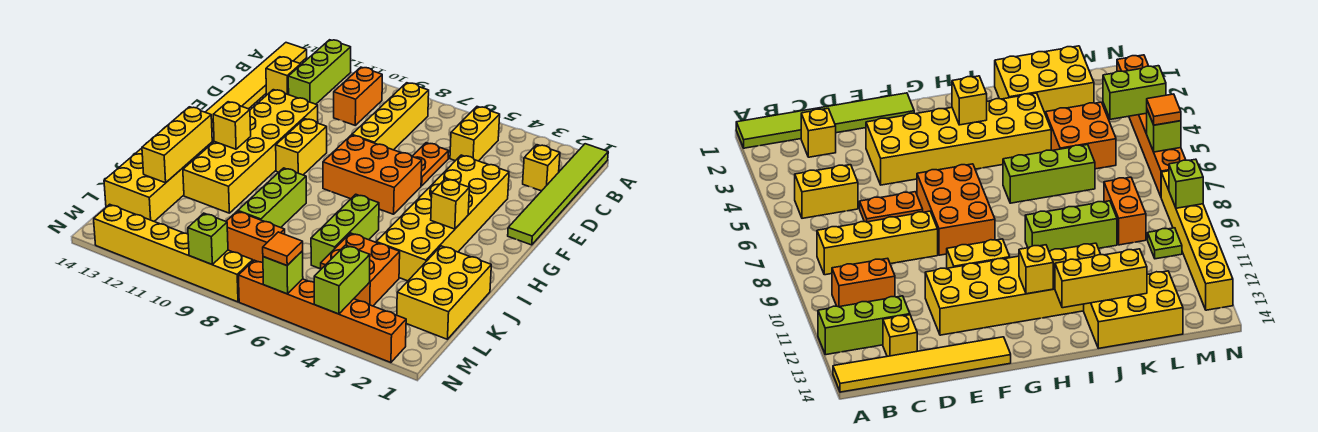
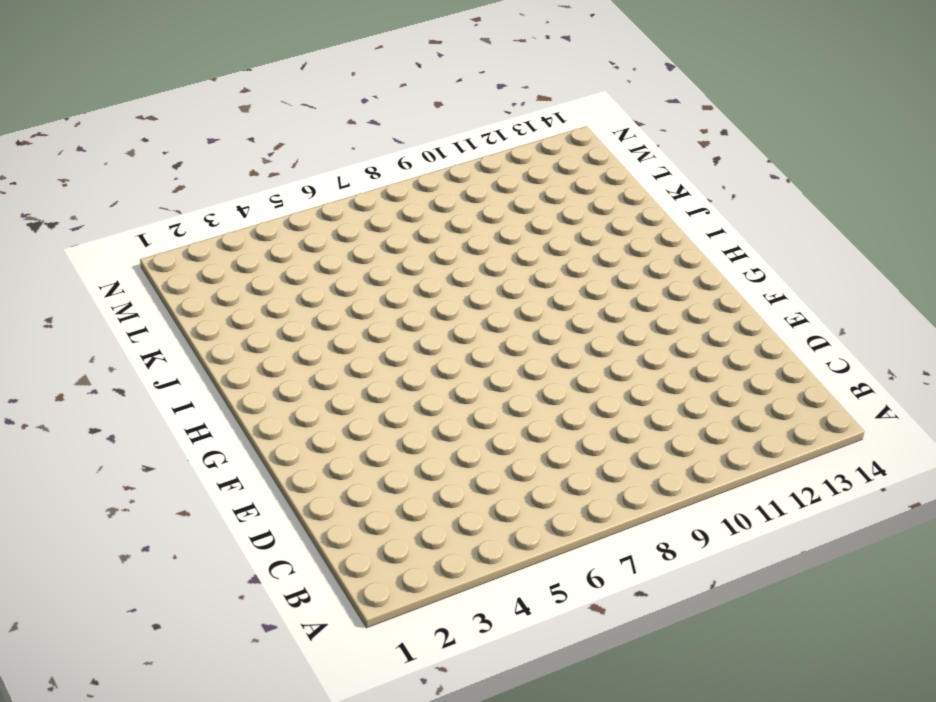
none -> lime tile A1:F1 level 1
none -> lime brick A12:C12 level 1
none -> yellow tile A14:F14 level 1

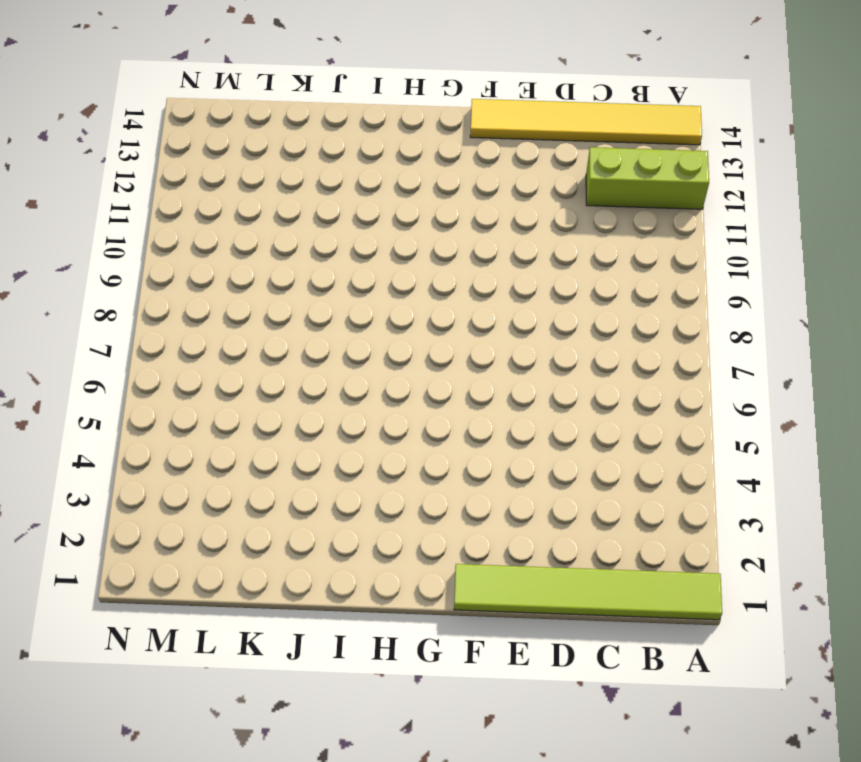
none -> yellow brick B5:C5 level 1
none -> yellow brick B8:E8 level 1
none -> orange brick B10:C10 level 1

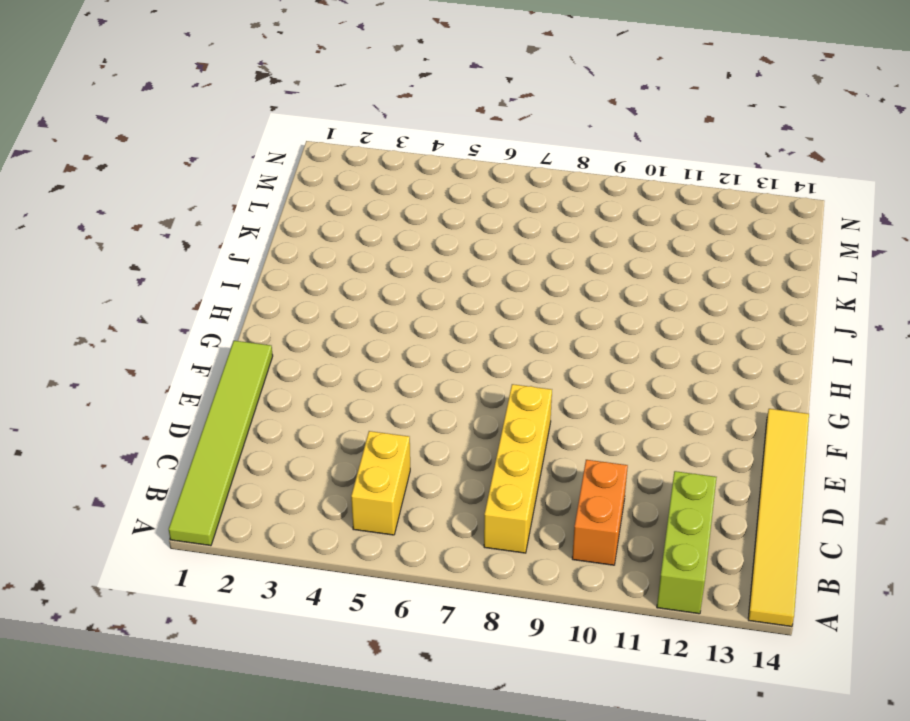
none -> yellow brick C2 level 1
none -> yellow brick C13 level 1
none -> orange plate D6:E6 level 1

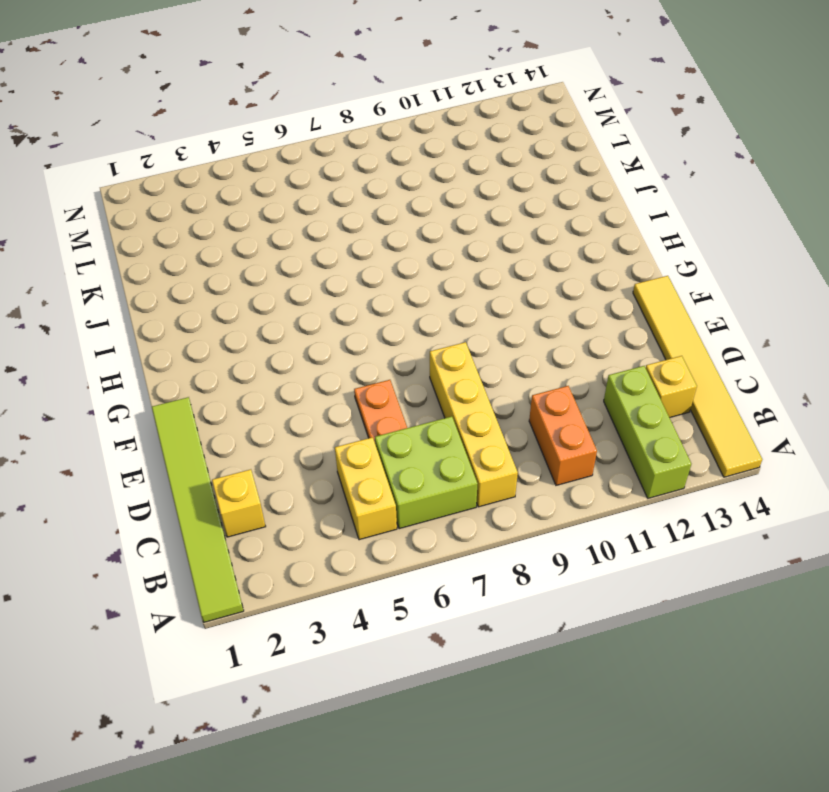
lime brick B6:C7 level 1 -> none
none -> yellow brick E3:J4 level 1
none -> yellow brick E11:J12 level 1
none -> orange brick F6:G8 level 1

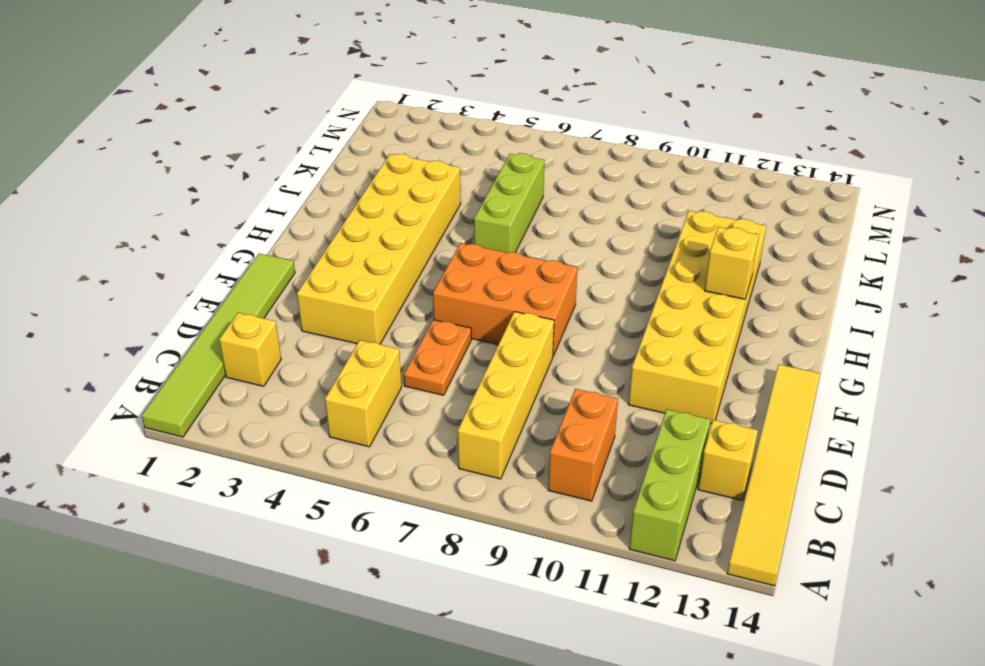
none -> yellow brick F10:G10 level 1
none -> lime brick I9:K9 level 1
none -> yellow brick J1:L2 level 1

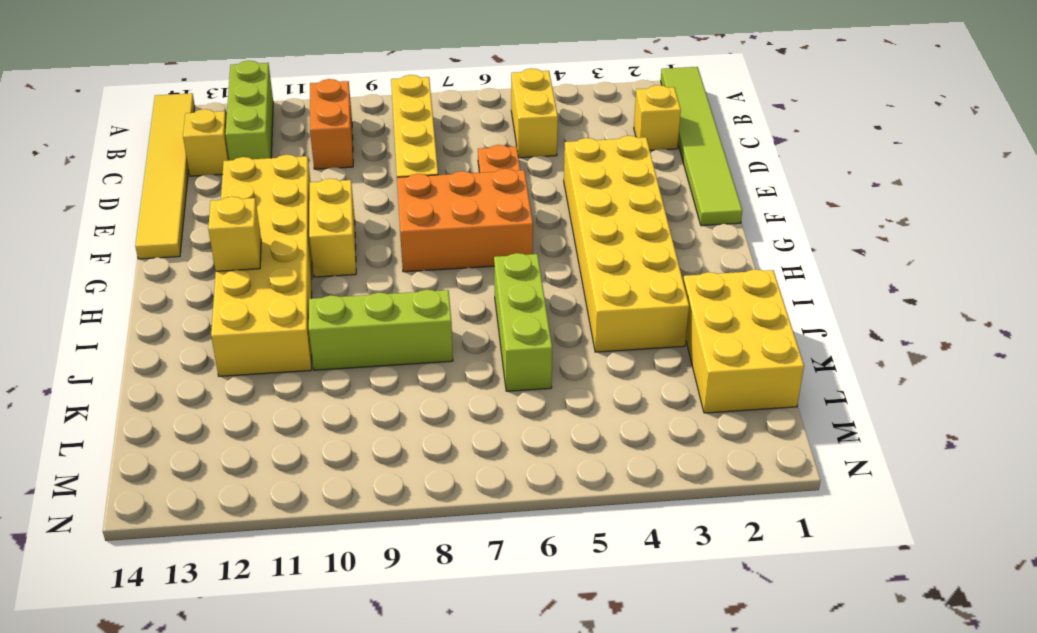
lime brick J8:J10 level 1 -> lime brick I9:K9 level 1
none -> yellow brick J13:L14 level 1
none -> orange brick K4:L5 level 1
none -> orange brick L8:L9 level 1

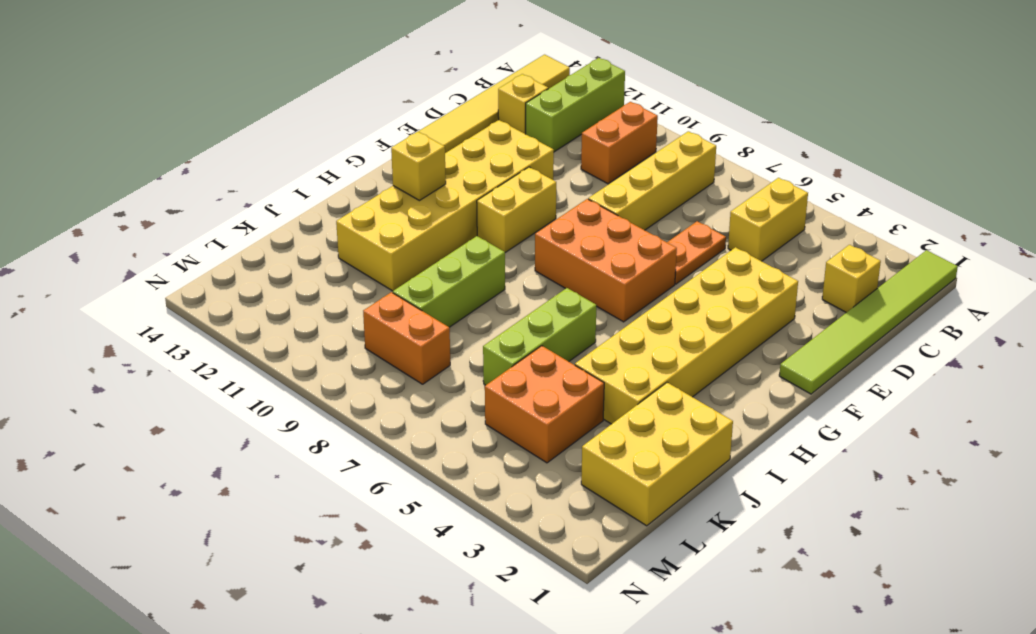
none -> yellow brick J13:L14 level 1
none -> lime plate M10 level 1
none -> orange brick N2:N7 level 1

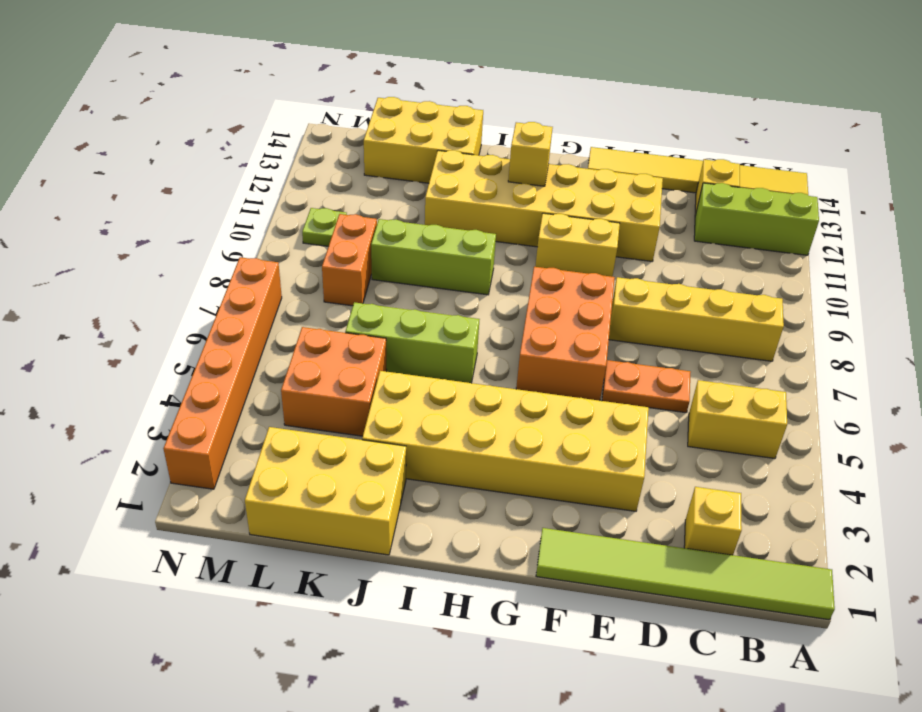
none -> orange brick B10:C10 level 1
none -> yellow brick N8:N13 level 1
none -> yellow brick H3 level 2

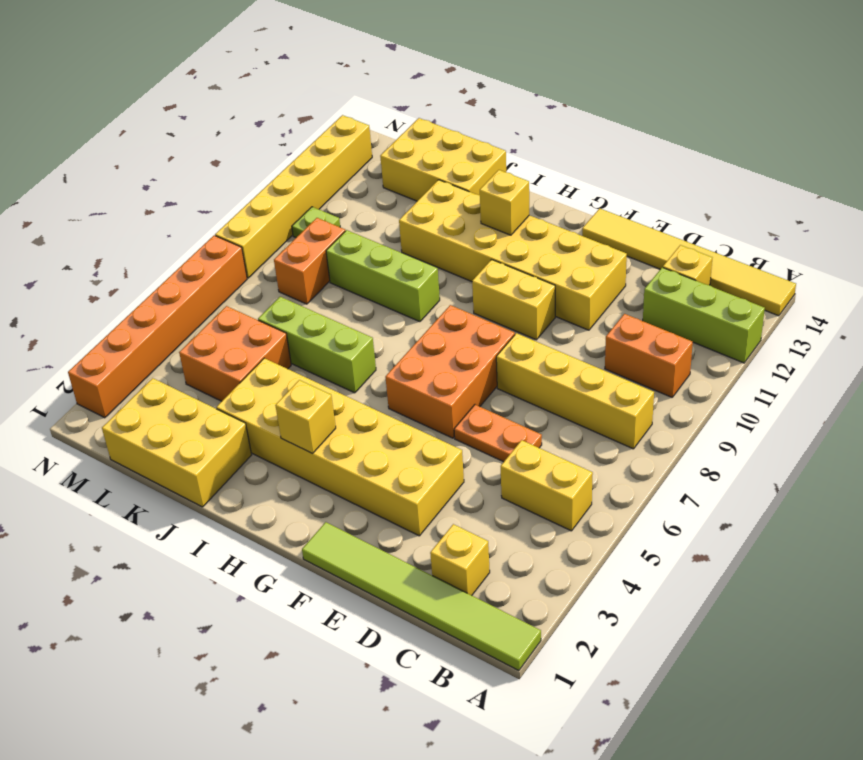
none -> yellow brick I13:K13 level 2
none -> lime brick M4:N4 level 2
none -> lime brick N6 level 2

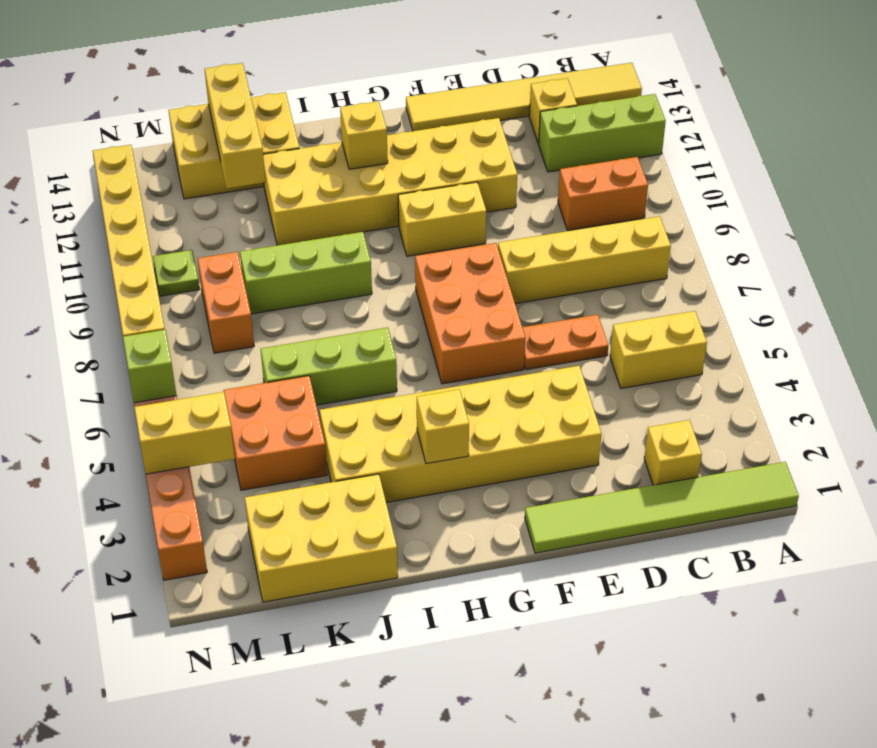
yellow brick K12:K14 level 2 -> yellow brick I13:K13 level 2
yellow brick M4:N4 level 2 -> lime brick M4:N4 level 2
none -> lime brick N9 level 2
none -> orange tile N6 level 3

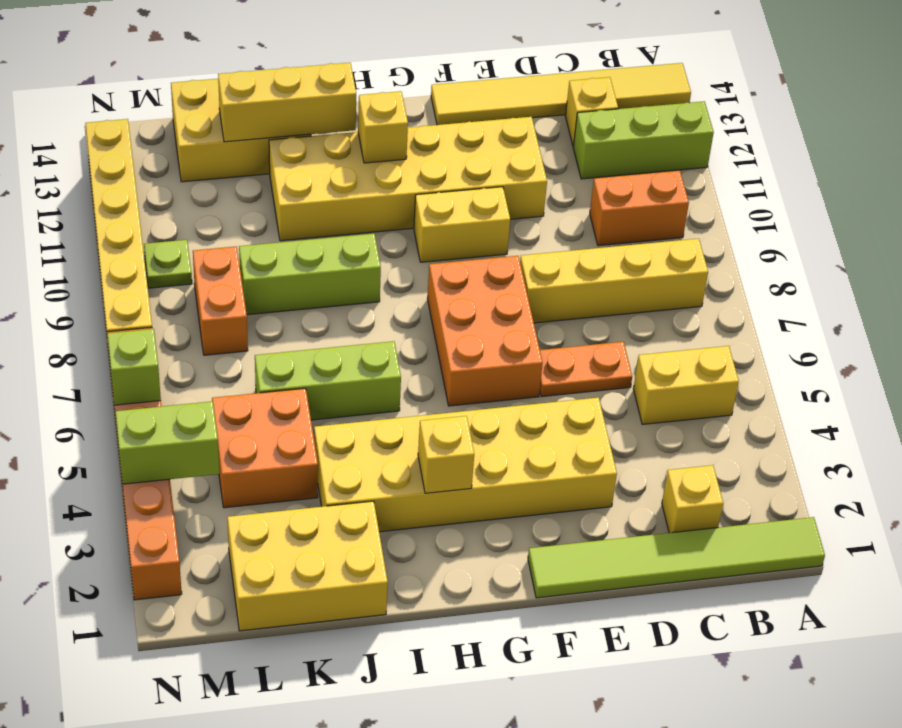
none -> lime brick N9 level 2
none -> orange tile N6 level 3

